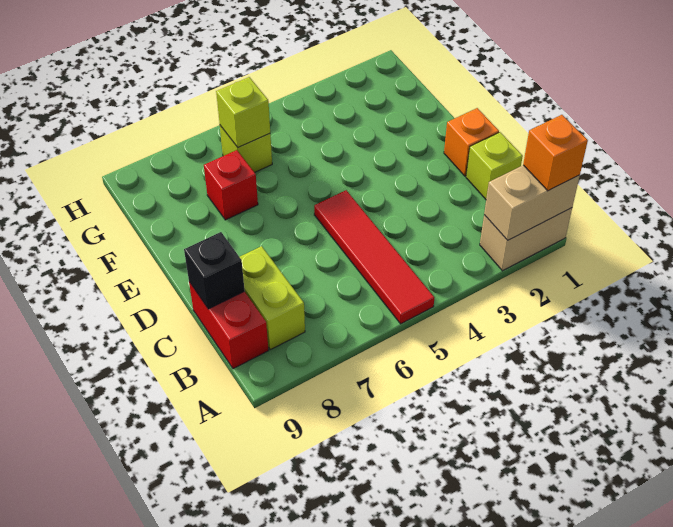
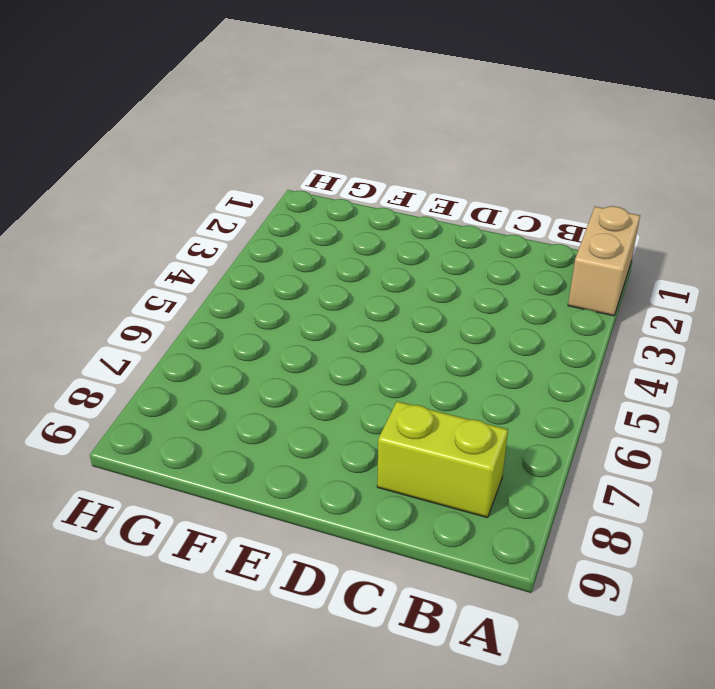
none -> red tile A5:D5 level 1
none -> red brick B9:C9 level 1
none -> lime brick C1 level 1

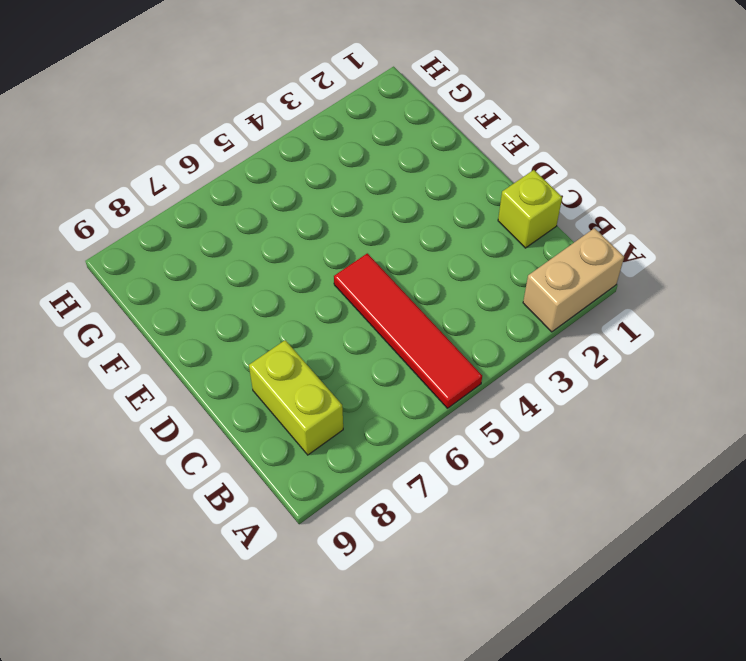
none -> red brick B9:C9 level 1
none -> orange brick D1 level 1
none -> red brick F7 level 1

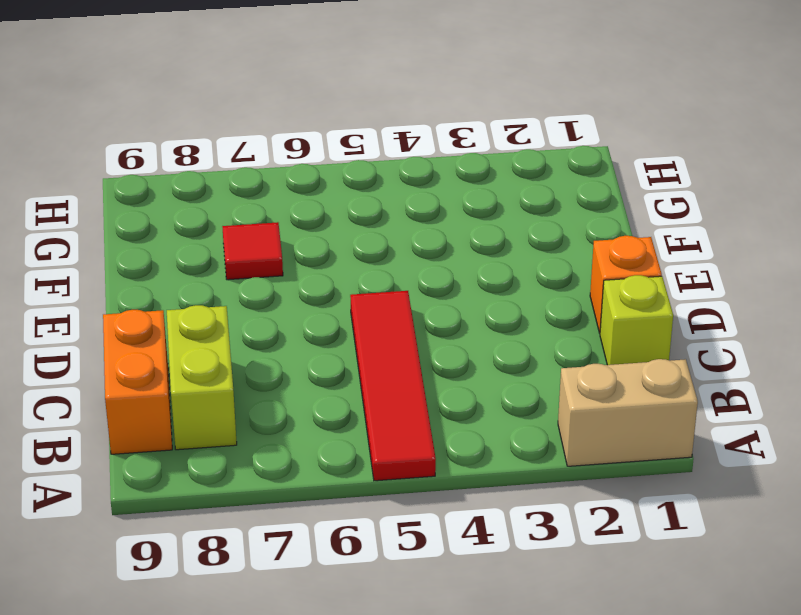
orange brick B9:C9 level 1 -> red brick B9:C9 level 1
red tile F7 level 1 -> red brick F7 level 1
none -> lime brick G6 level 1
none -> tan brick A1:A2 level 2
none -> black brick C9 level 2

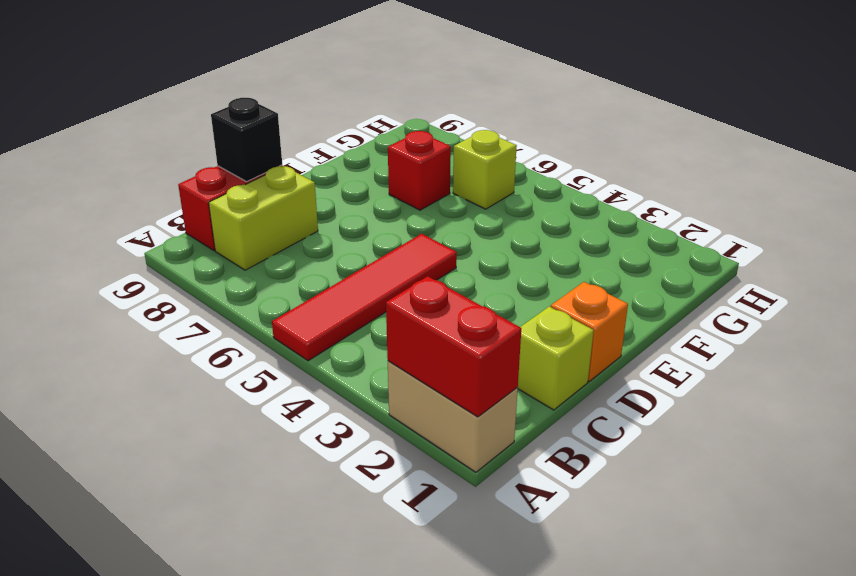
red brick A1:A2 level 2 -> tan brick A1:A2 level 2
none -> lime brick G6 level 2
none -> orange brick A1 level 3

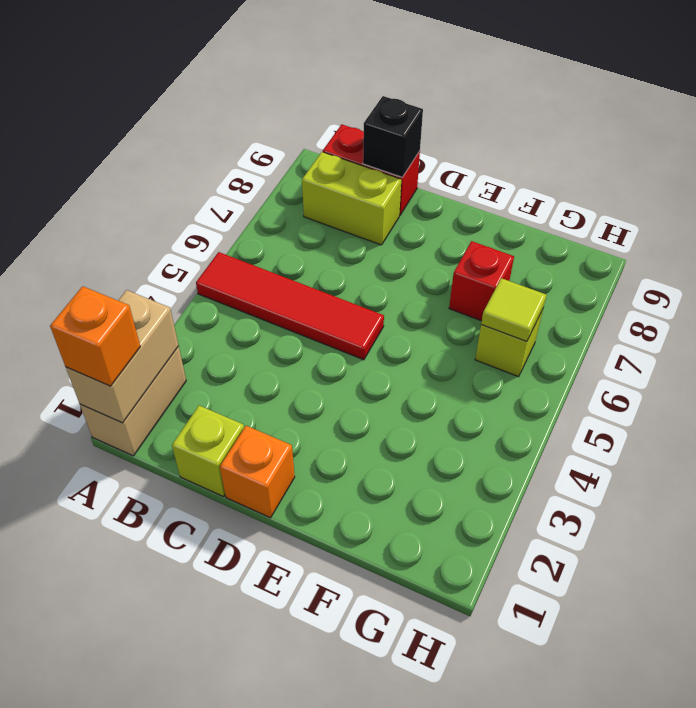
lime tile G6 level 2 -> lime brick G6 level 2

